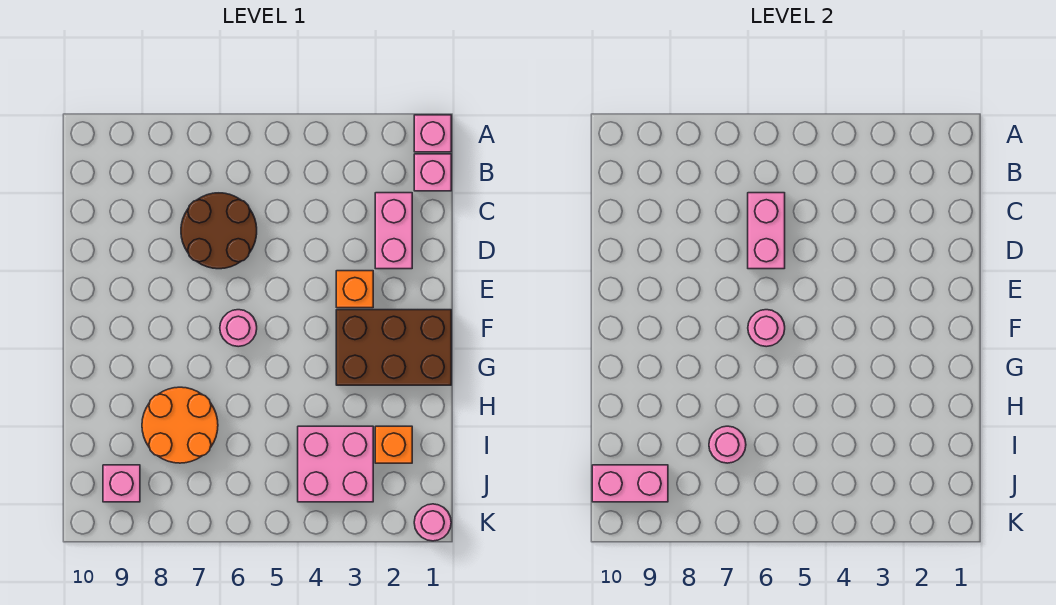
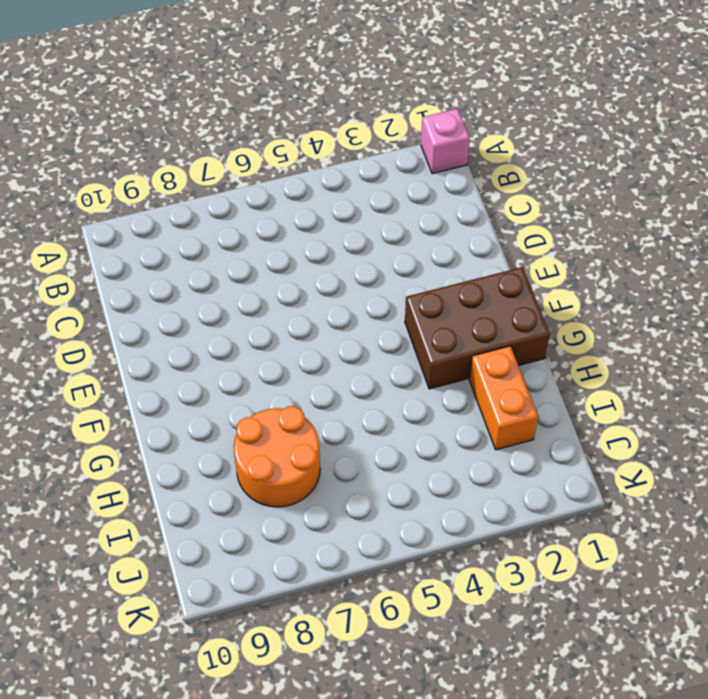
orange brick H2:I2 level 1 -> orange brick I2 level 1
none -> pink brick B1 level 1
none -> pink brick C2:D2 level 1
none -> brown round brick C6:D7 level 1

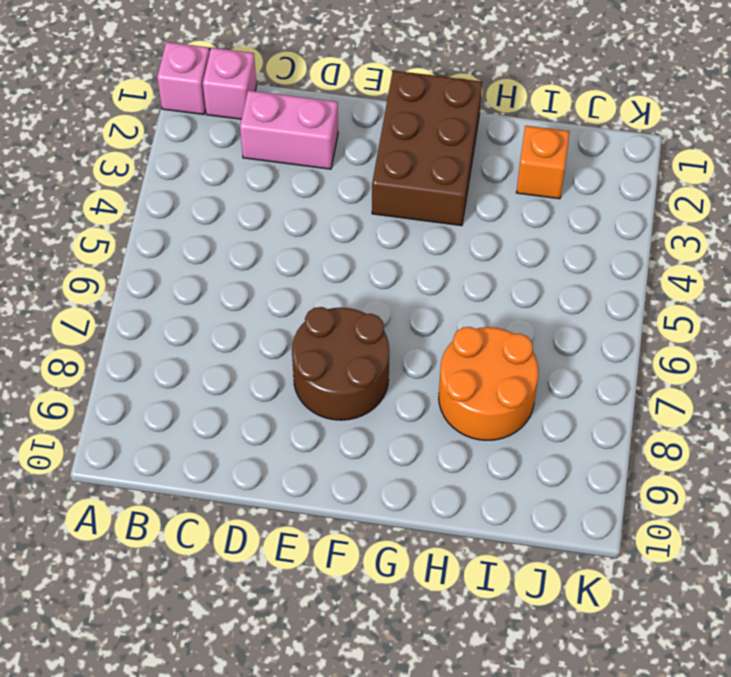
brown round brick E7:F8 level 1 -> brown round brick C6:D7 level 1
none -> orange brick E3 level 1
none -> pink round brick F6 level 1
none -> pink brick I3:J4 level 1

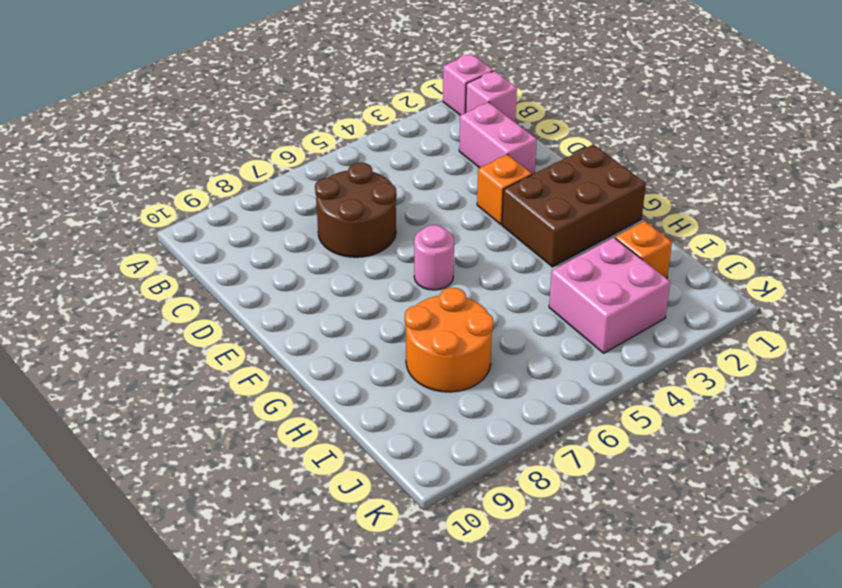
none -> pink brick J9 level 1
none -> pink round brick K1 level 1
none -> pink brick C6:D6 level 2

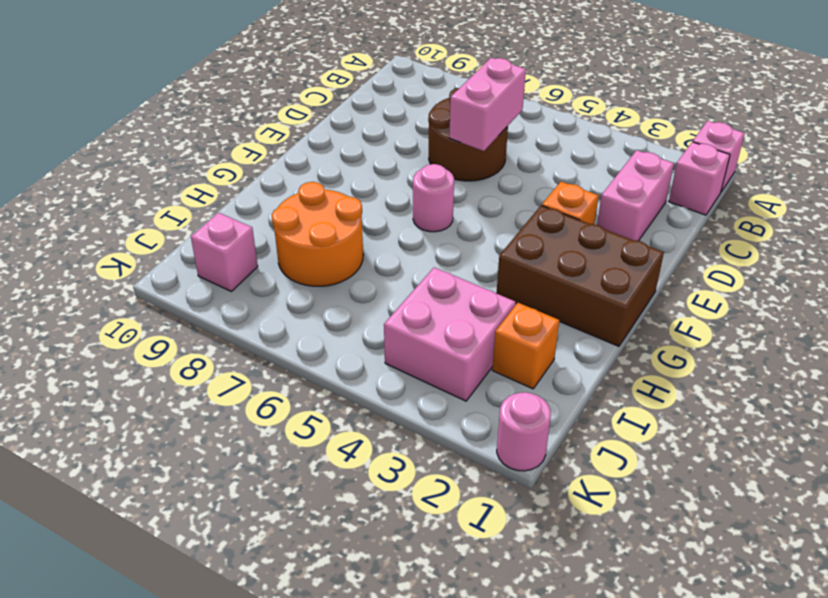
none -> pink round brick F6 level 2
none -> pink round brick I7 level 2
none -> pink brick J9:J10 level 2

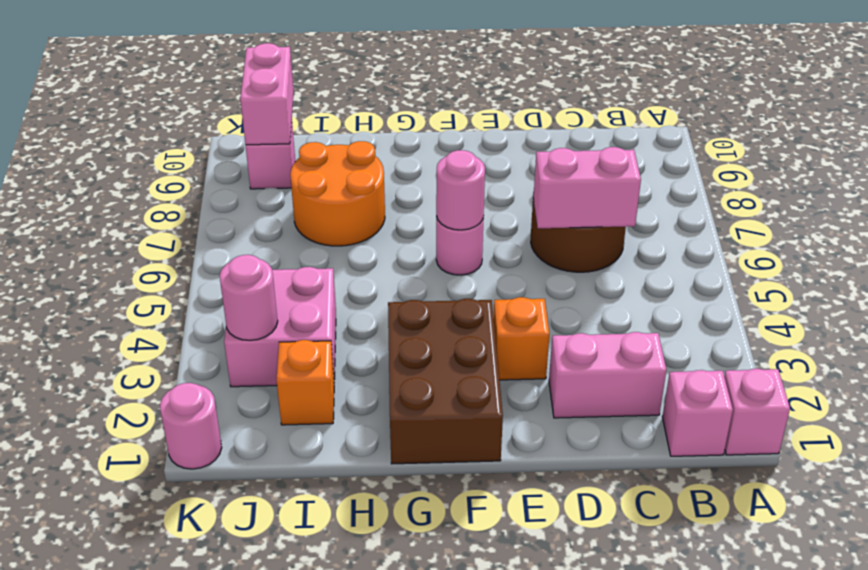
pink round brick J3 level 2 -> pink round brick I7 level 2

